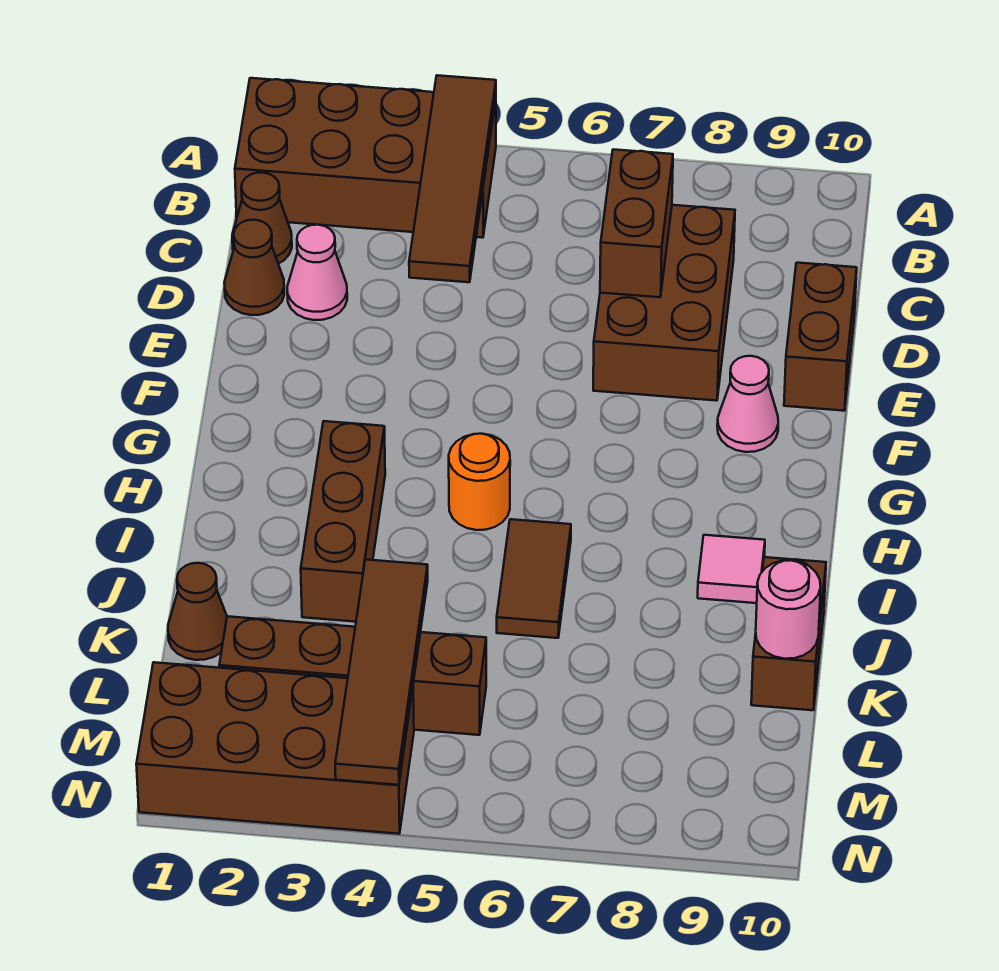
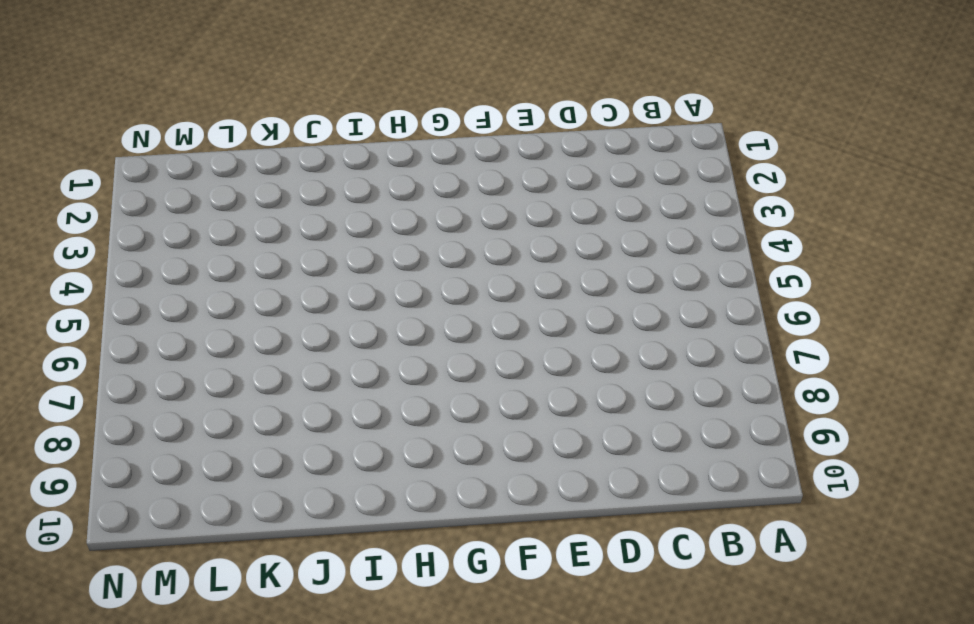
none -> brown brick A1:B4 level 1
none -> brown cone C1 level 1
none -> brown brick C7:E8 level 1

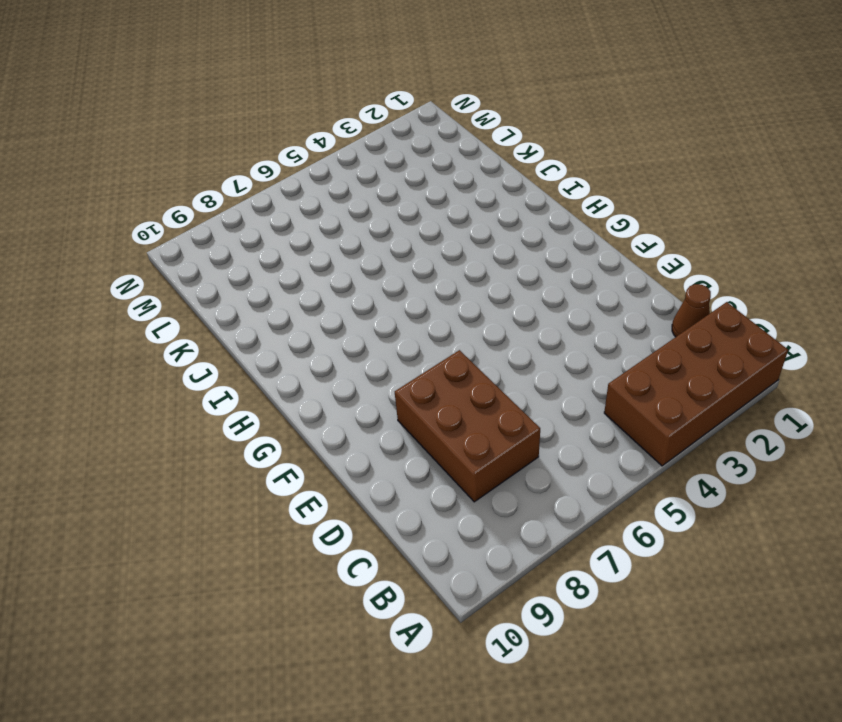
none -> brown cone D1 level 1
none -> pink cone D2 level 1
none -> brown brick D10:E10 level 1

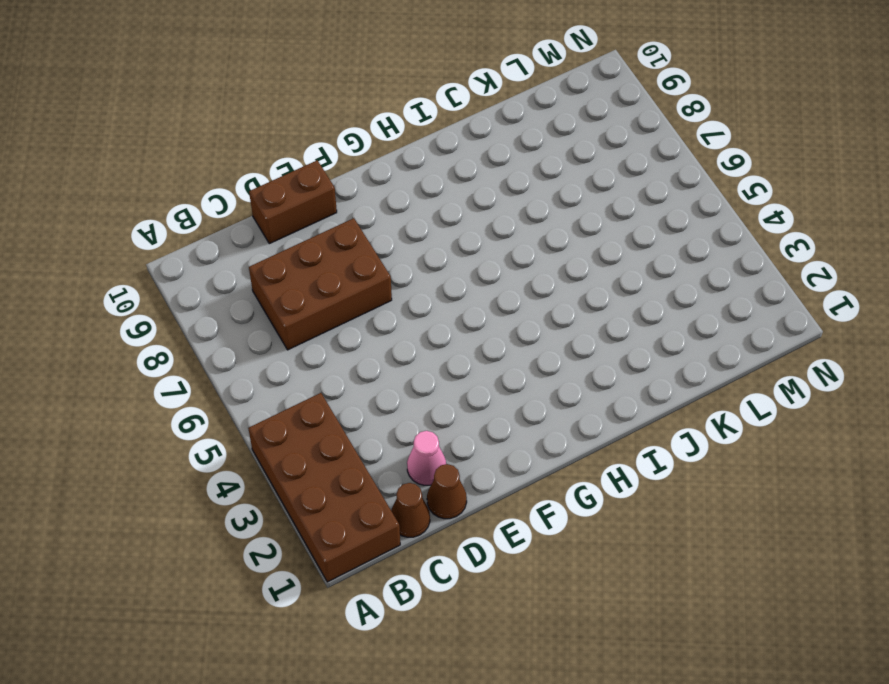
none -> pink cone F9 level 1
none -> brown brick H3:J3 level 1
none -> orange round brick H5 level 1

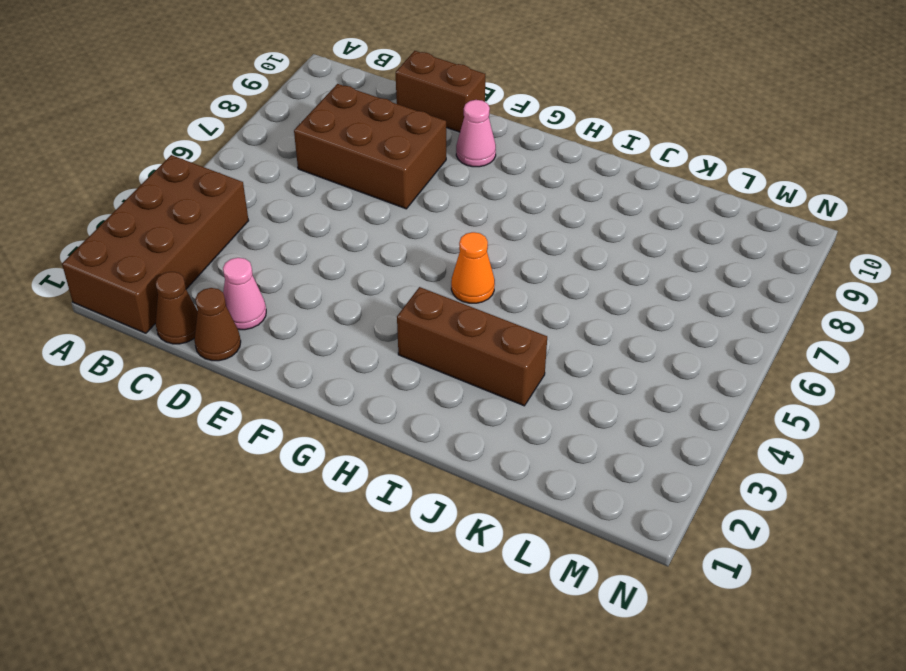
orange cone H5 level 1 -> orange round brick H5 level 1
none -> brown tile I6:J6 level 1
none -> pink tile I9 level 1
none -> brown brick J10:K10 level 1

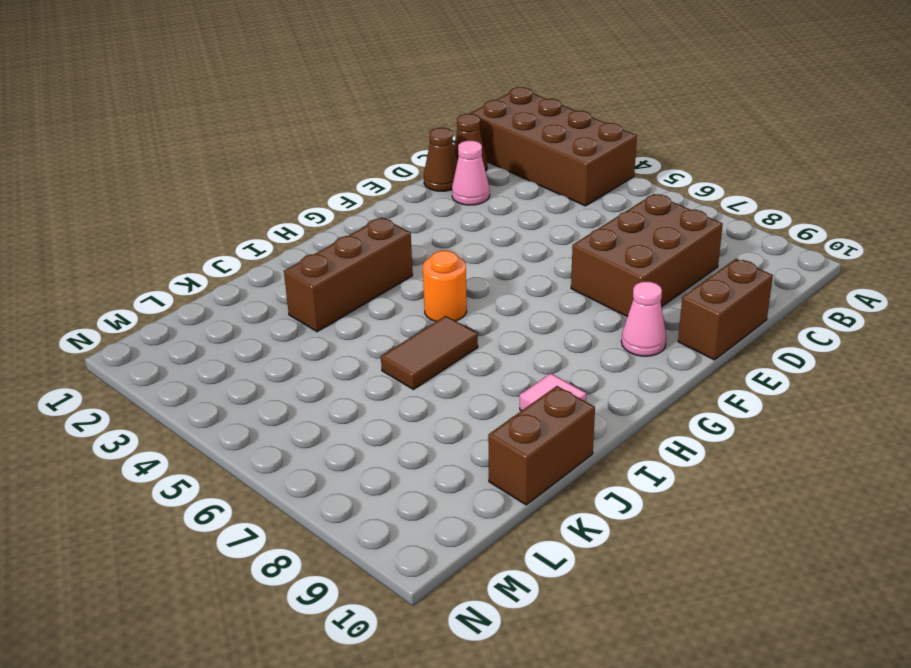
none -> brown cone K1 level 1
none -> brown brick L2:L5 level 1
none -> brown brick M1:N4 level 1

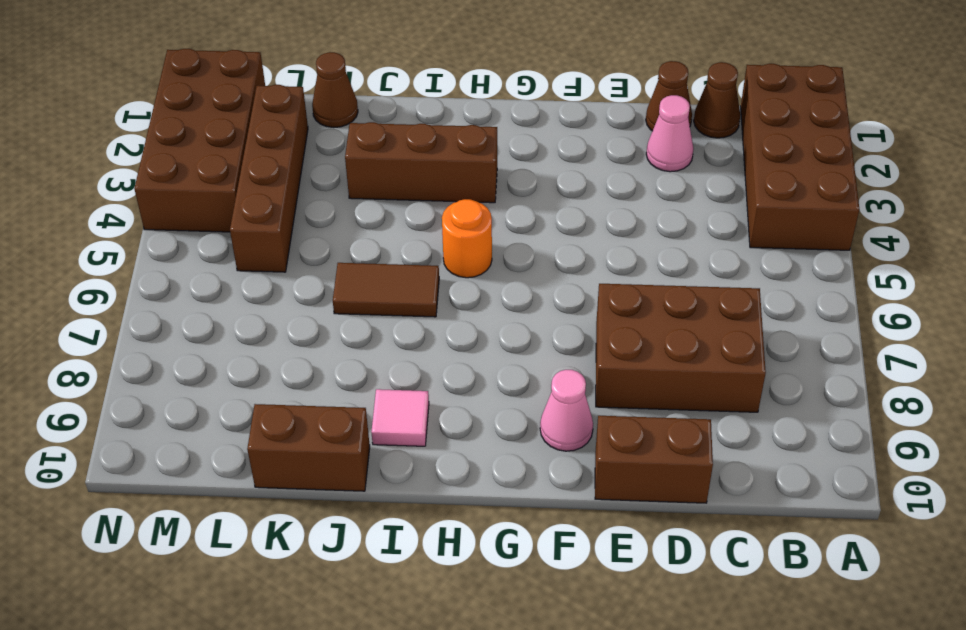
none -> brown tile A4:D4 level 2
none -> brown brick C7:D7 level 2
none -> brown tile K4:N4 level 2

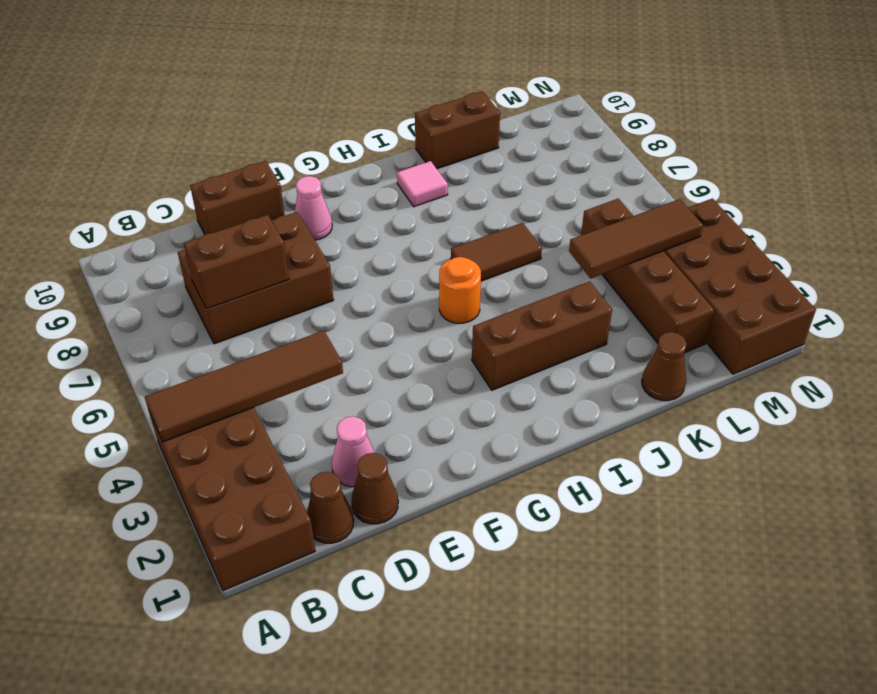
brown tile K4:M4 level 2 -> brown tile K4:N4 level 2
none -> pink round brick K10 level 2

